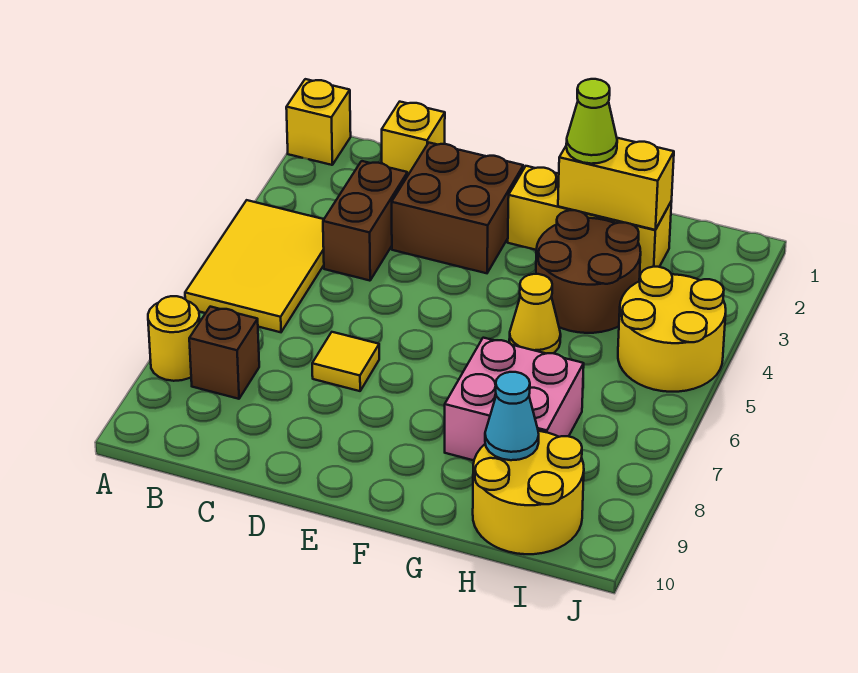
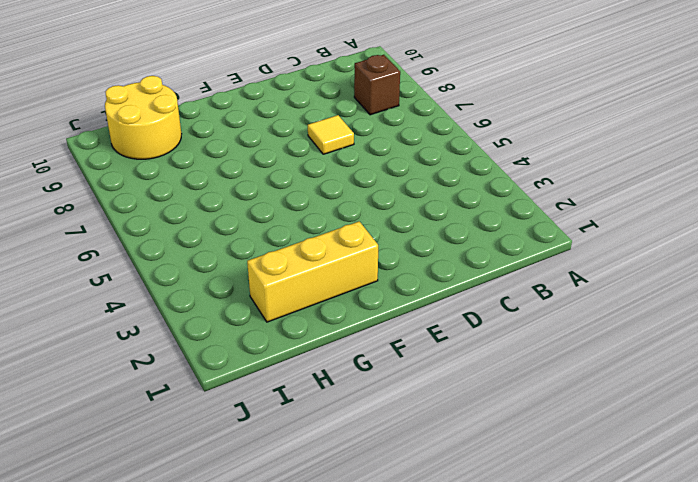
none -> yellow brick A1 level 1
none -> yellow tile A4:B6 level 1
none -> yellow round brick A8 level 1

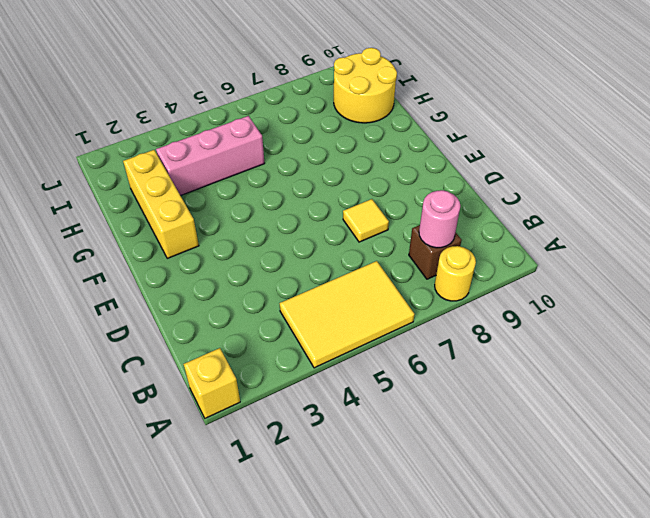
pink round brick B8 level 2 -> none
pink brick H3:H5 level 1 -> brown round brick G3:H4 level 1
none -> yellow brick C1 level 1
none -> brown brick C3:C4 level 1
none -> brown brick D2:E3 level 1

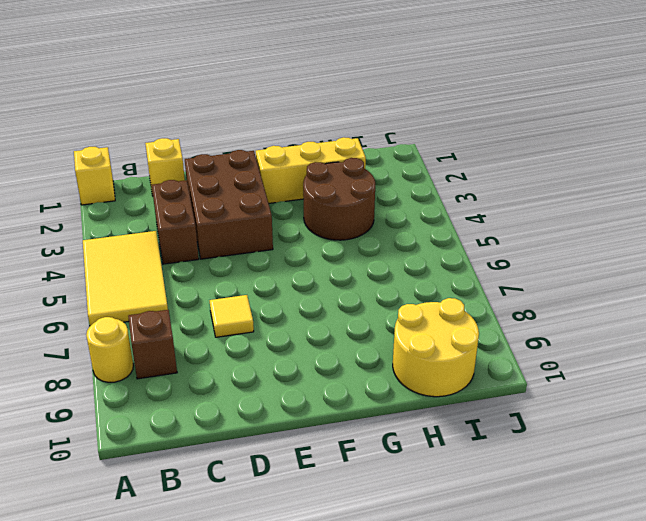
brown brick D2:E4 level 1 -> brown brick D2:E3 level 1
none -> yellow cone G5 level 1
none -> pink brick G7:H8 level 1
none -> yellow round brick I4:J5 level 1

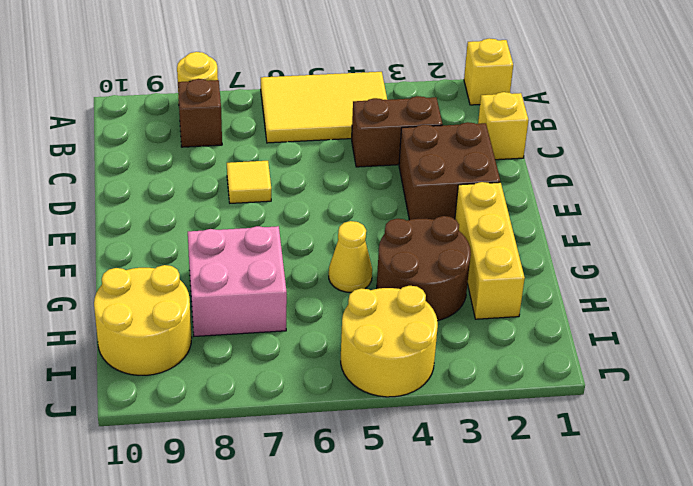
none -> yellow brick G2:H2 level 2
none -> cyan cone H9 level 2
none -> lime cone G2 level 3

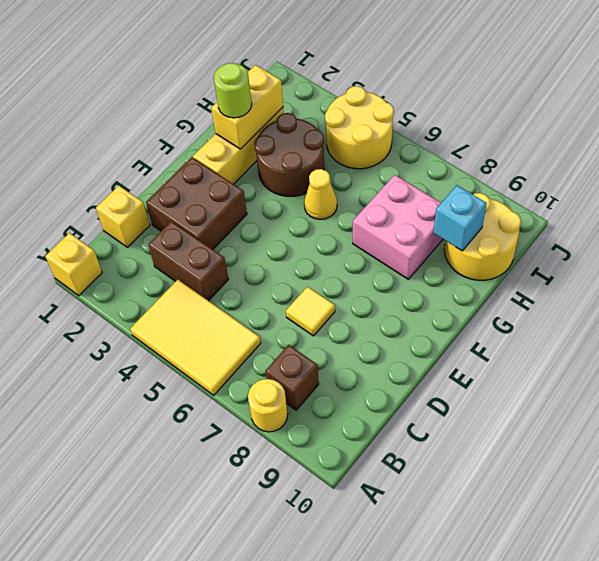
lime round brick G2 level 3 -> lime cone G2 level 3
cyan brick H9 level 2 -> cyan cone H9 level 2

